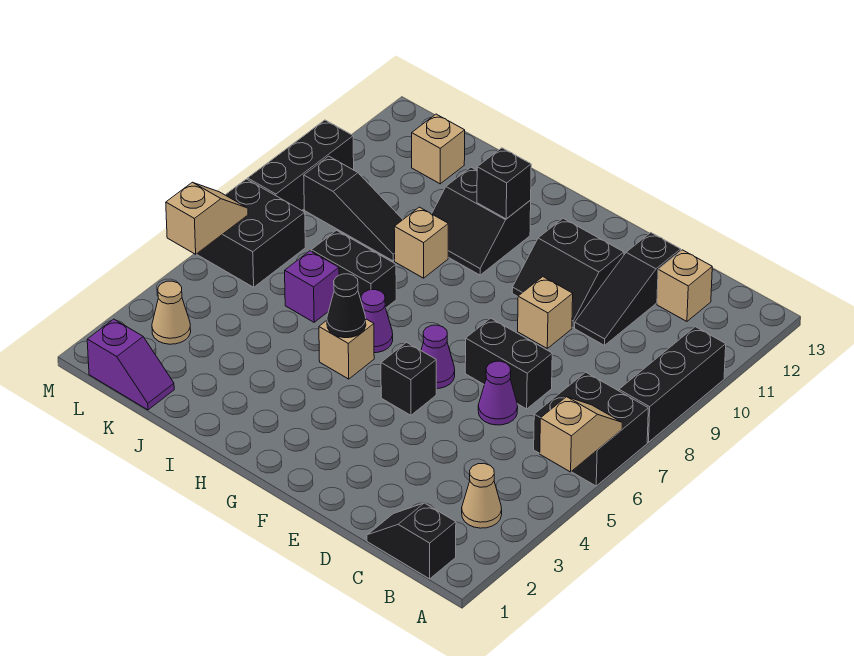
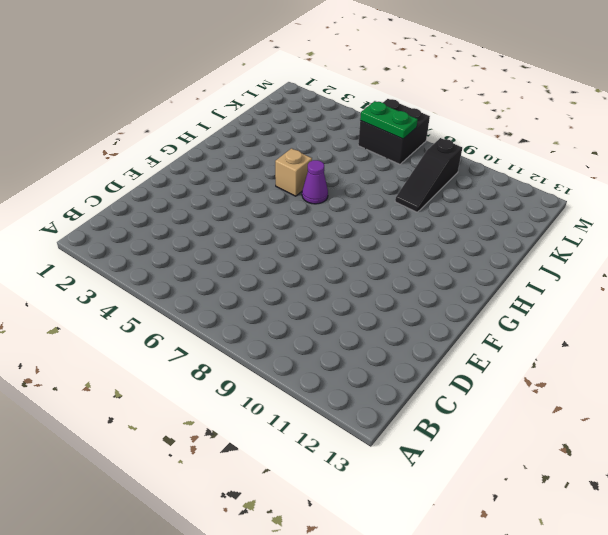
green plate L6:L7 level 2 -> none
none -> black brick A6:B7 level 1
none -> black brick A8:A10 level 1
none -> black slope B1:C1 level 1 top B

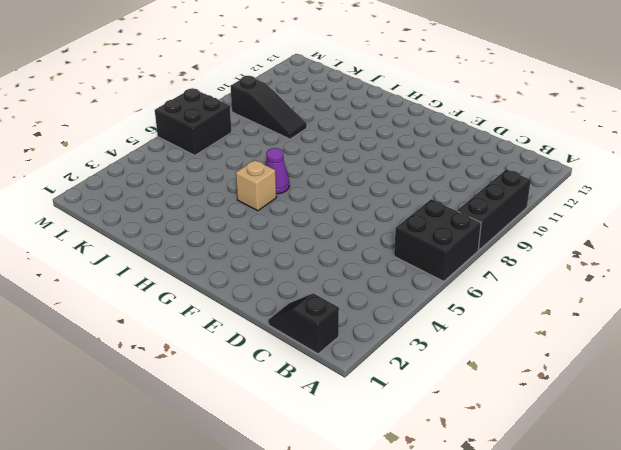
none -> tan cone B3 level 1
none -> tan brick C12 level 1
none -> purple cone D6 level 1

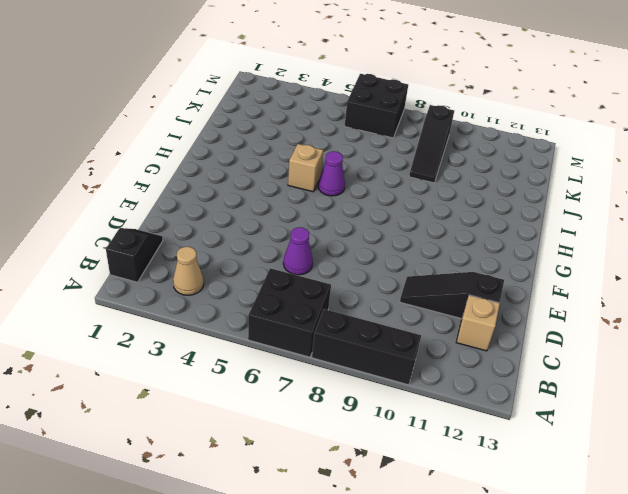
none -> black brick D7:E7 level 1
none -> tan brick E9 level 1
none -> black slope E10:F11 level 1 top 11

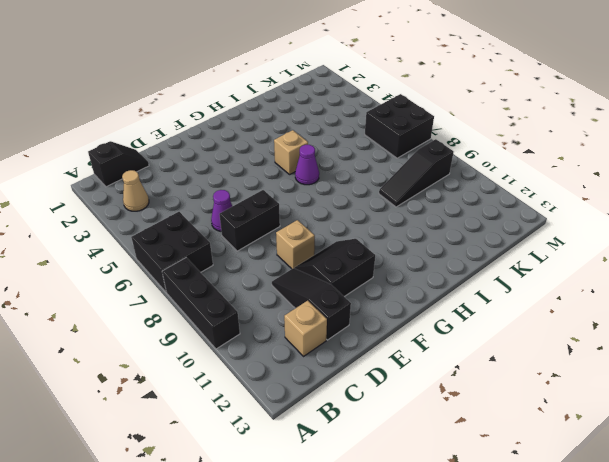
none -> black brick F5 level 1
none -> purple cone F6 level 1
none -> black slope H10:I11 level 1 top 11

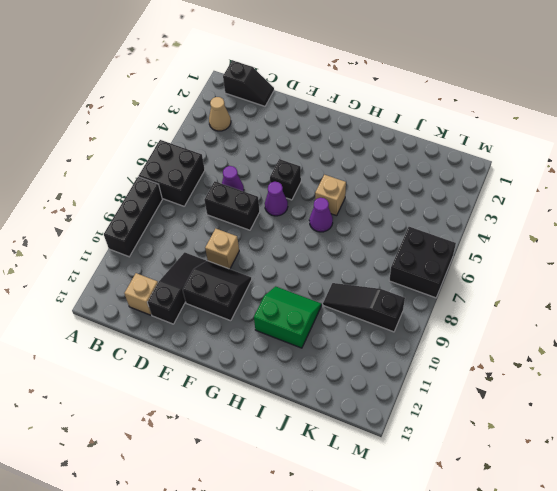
green slope H10:I11 level 1 top 11 -> black slope H10:I11 level 1 top 11
none -> black brick I7:J7 level 1
none -> tan brick I9 level 1
none -> purple brick J6 level 1

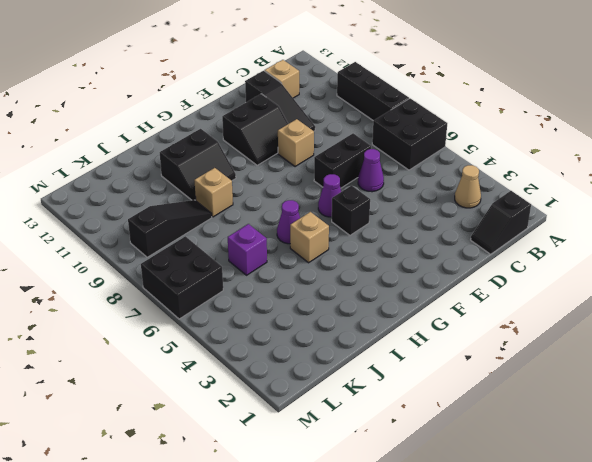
none -> black brick I7:J7 level 1
none -> purple slope K1:L1 level 1 top L
none -> tan brick K12 level 1

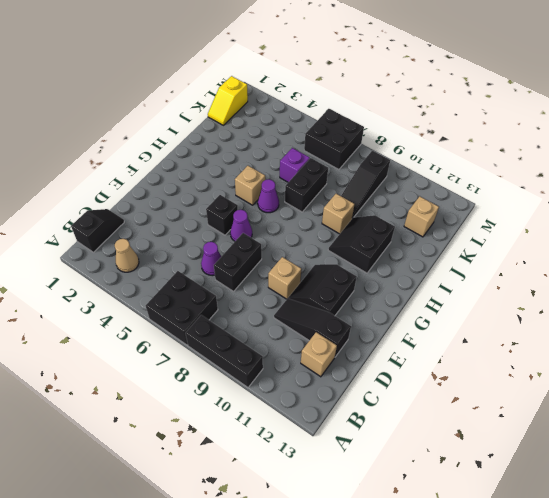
yellow slope K1:L1 level 1 top L -> purple slope K1:L1 level 1 top L
none -> tan cone L3 level 1
none -> black brick M8:M10 level 1
none -> tan slope A5:A6 level 2 top 5

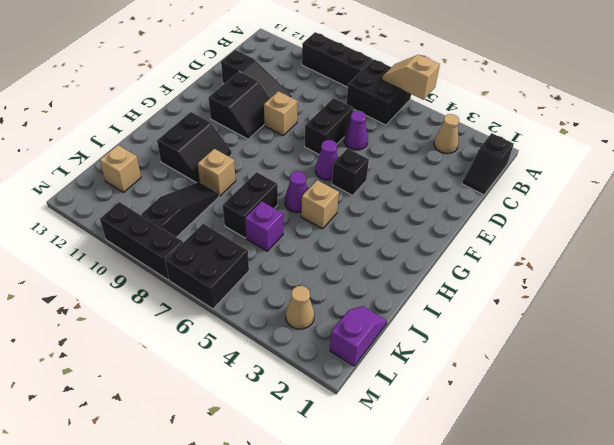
none -> tan brick C12 level 1
none -> black cone H5 level 2
none -> black brick H11 level 2

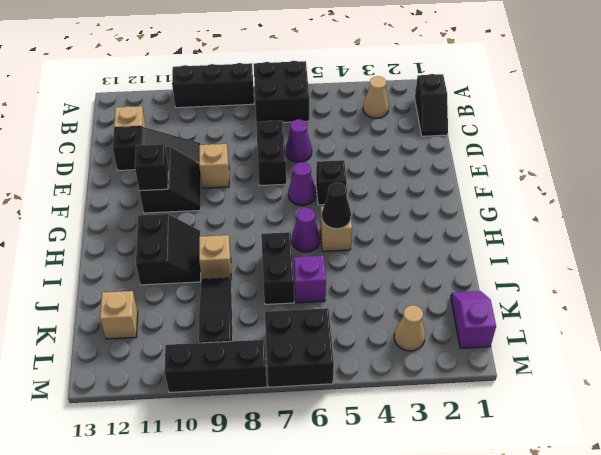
black brick F11 level 2 -> black brick H11 level 2
none -> tan slope A5:A6 level 2 top 5
none -> tan slope M5:M6 level 2 top 5

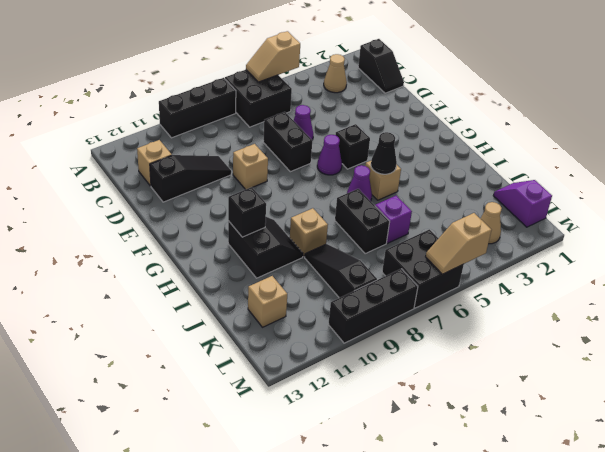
none -> black slope E10:F11 level 1 top 11

